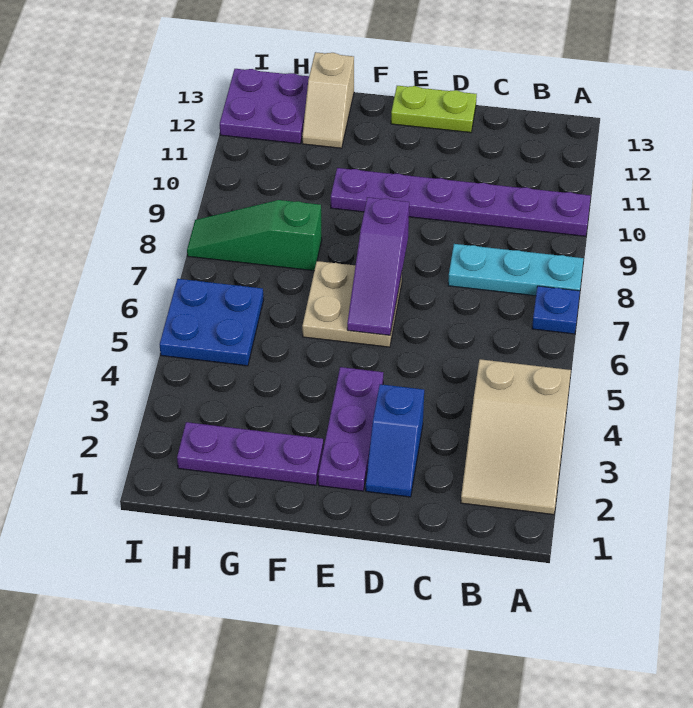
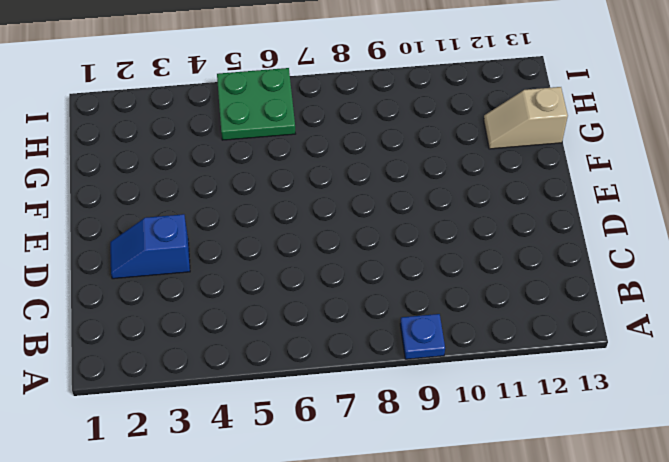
blue plate A9 level 1 -> blue plate A7 level 1
green plate H5:I6 level 1 -> blue plate H5:I6 level 1
none -> tan slope A2:B4 level 1 top 4
none -> cyan plate A8:C8 level 1
none -> purple plate A10:F10 level 1

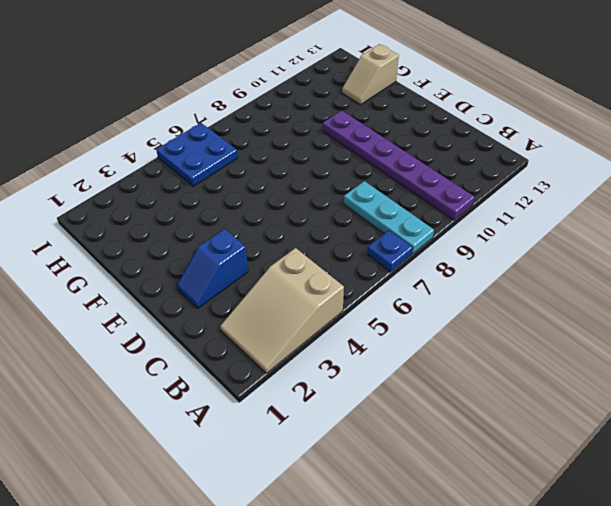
none -> lime plate D13:E13 level 1
none -> purple plate E2:E4 level 1
none -> tan plate E6:F7 level 1

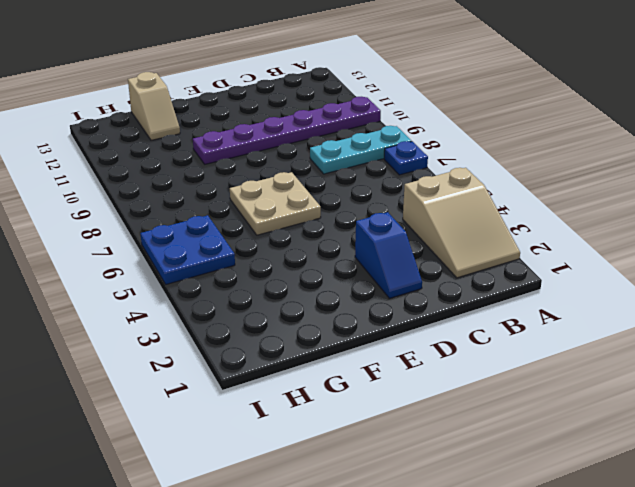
none -> lime plate D13:E13 level 1
none -> purple plate E2:E4 level 1
none -> purple plate F2:H2 level 1

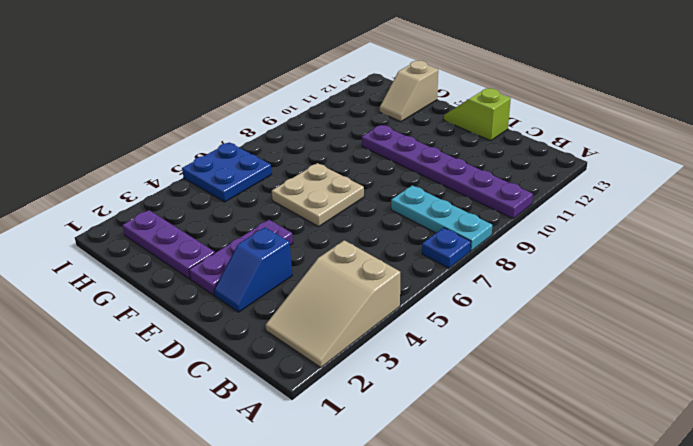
lime slope D13:E13 level 1 top D -> lime plate D13:E13 level 1
none -> green slope G8:I8 level 1 top G
none -> purple plate H12:I13 level 1
none -> purple slope E6:E8 level 2 top 8

